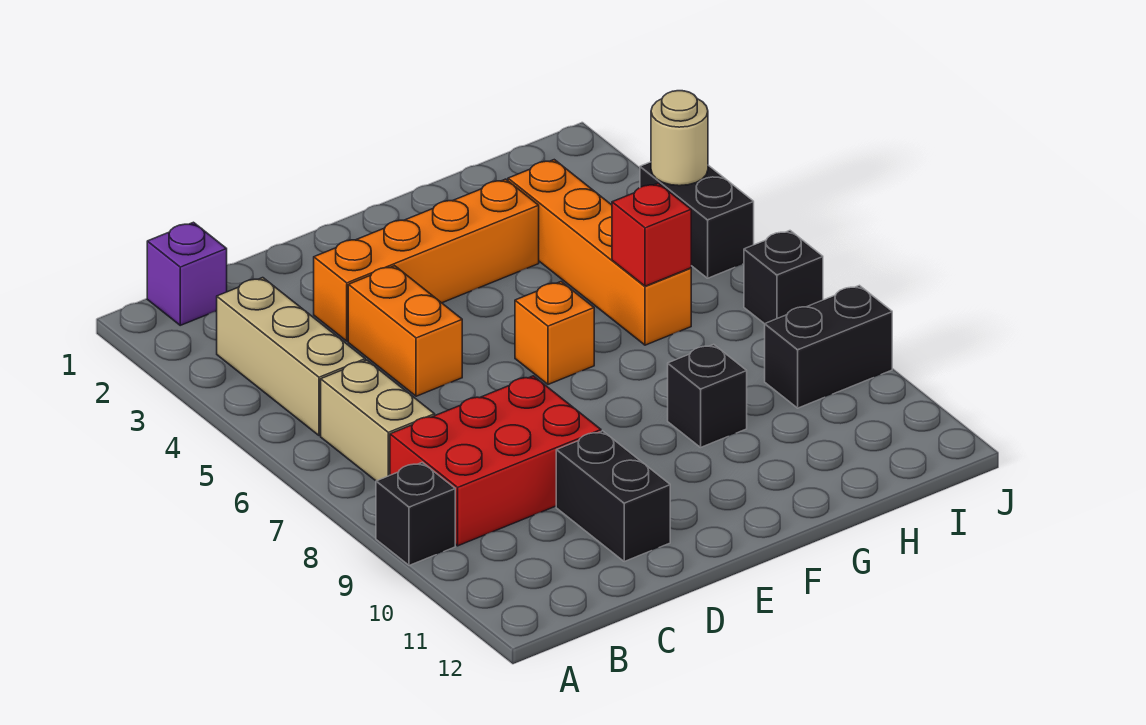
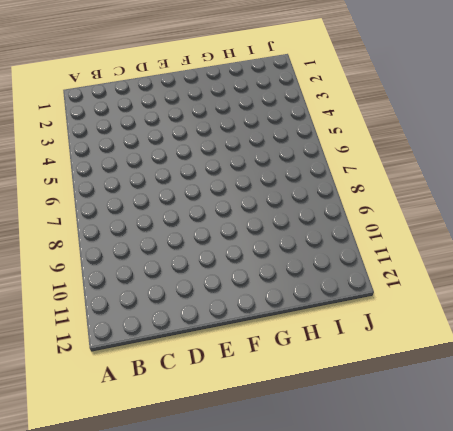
none -> black brick A9 level 1
none -> purple brick B1 level 1
none -> tan brick B3:B5 level 1

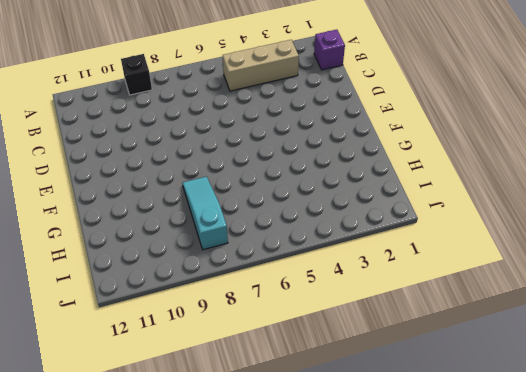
cyan slope G8:I8 level 1 top I -> none
none -> tan brick B6:B7 level 1
none -> red brick B8:D9 level 1
none -> orange brick D3:G3 level 1

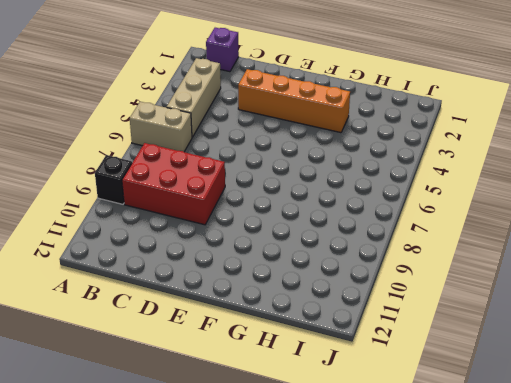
tan brick A6:B6 level 1 -> tan brick B6:B7 level 1
none -> orange brick D4:D5 level 1
none -> black brick D10:D11 level 1
none -> orange brick F6 level 1

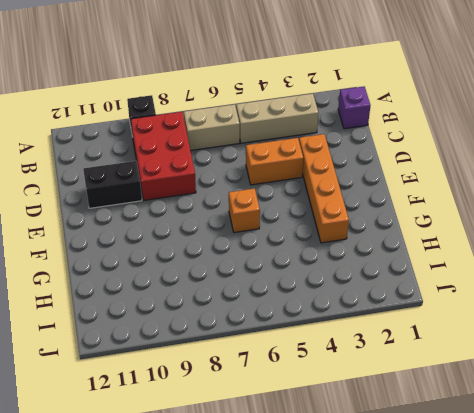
none -> black brick G9 level 1
none -> orange brick H3:H6 level 1
none -> black brick I9:J9 level 1

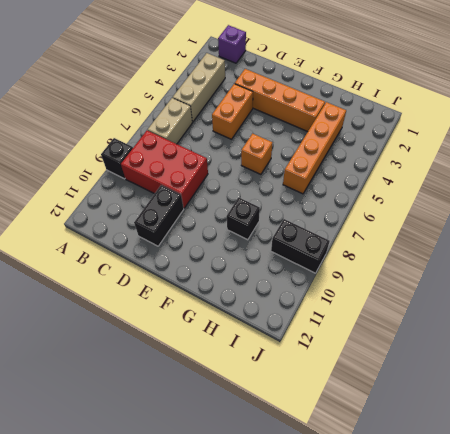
none -> black brick J4:J5 level 1
none -> black brick J7 level 1
none -> red brick H6 level 2

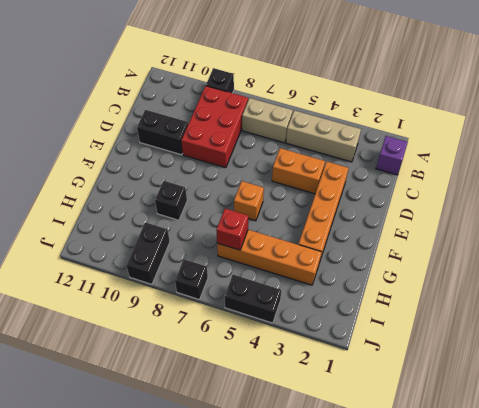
none -> tan round brick J4 level 2

